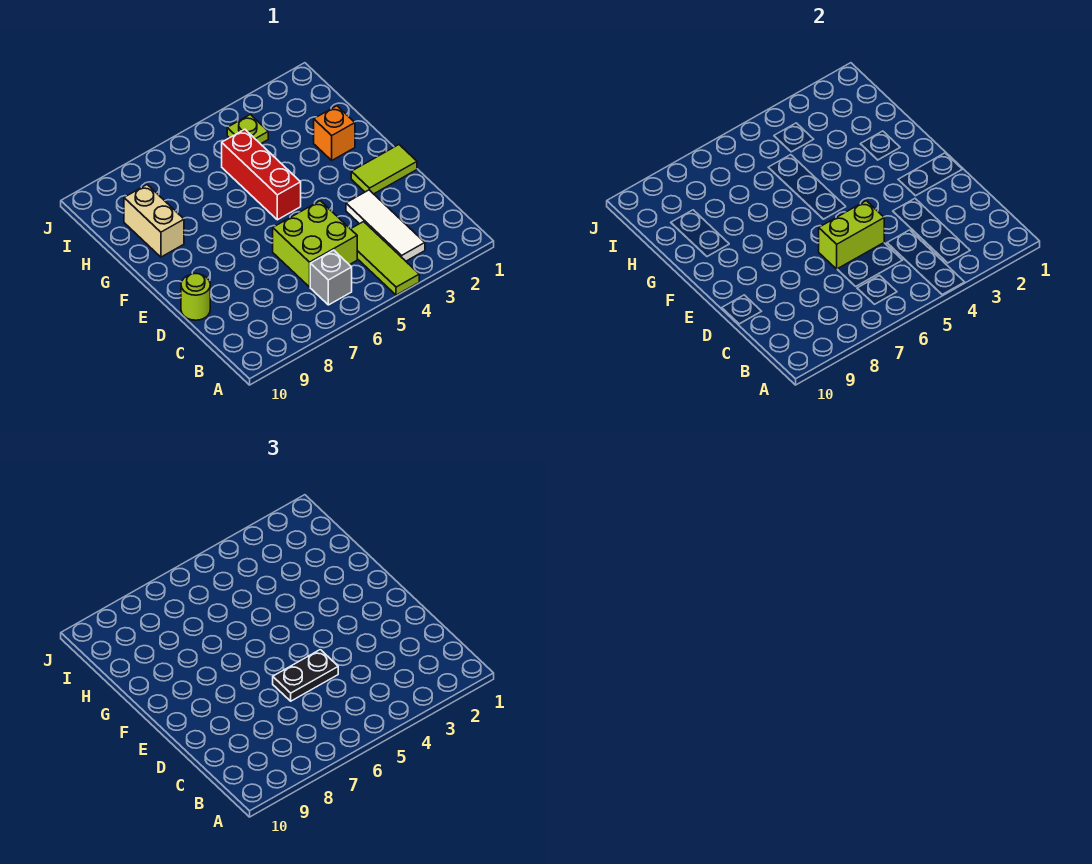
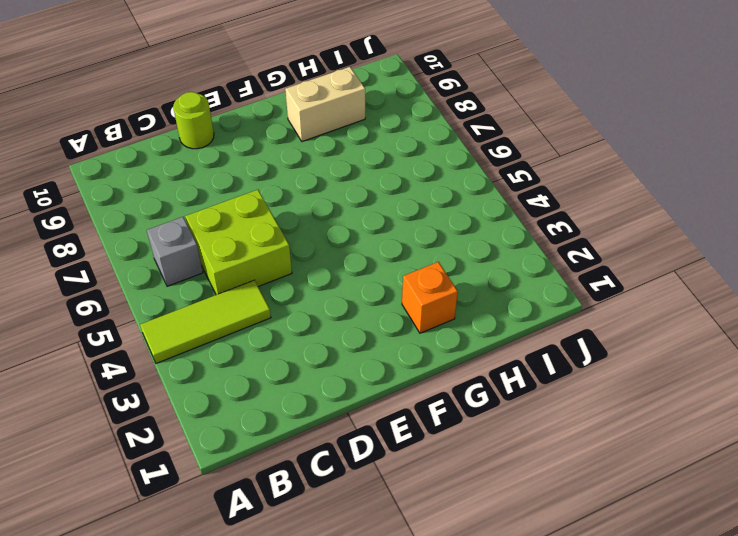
none -> white tile B3:D3 level 1
none -> lime tile E1:E2 level 1
none -> red brick F5:H5 level 1

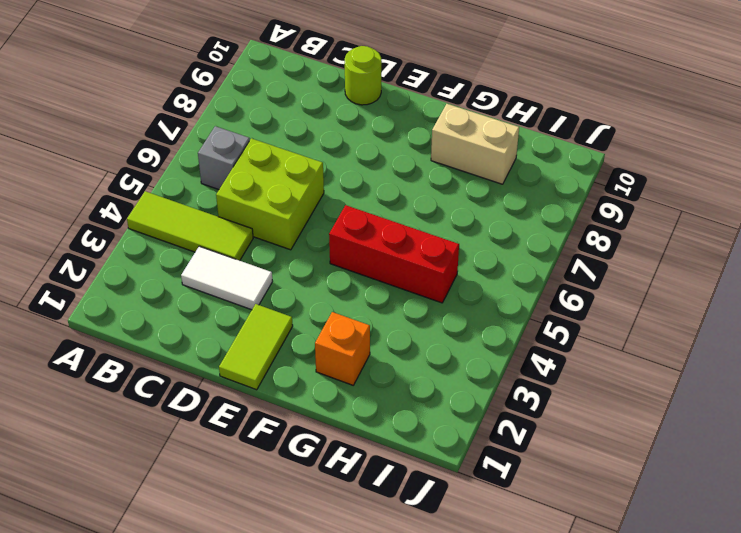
white tile C3:D3 level 1 -> white tile B3:D3 level 1
none -> lime plate I4 level 1
none -> lime brick D5:D6 level 2
none -> black plate D5:D6 level 3

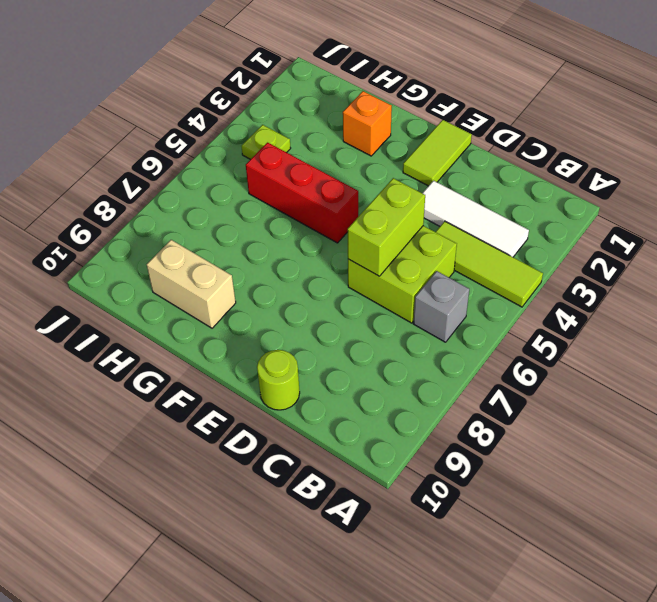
none -> black plate D5:D6 level 3

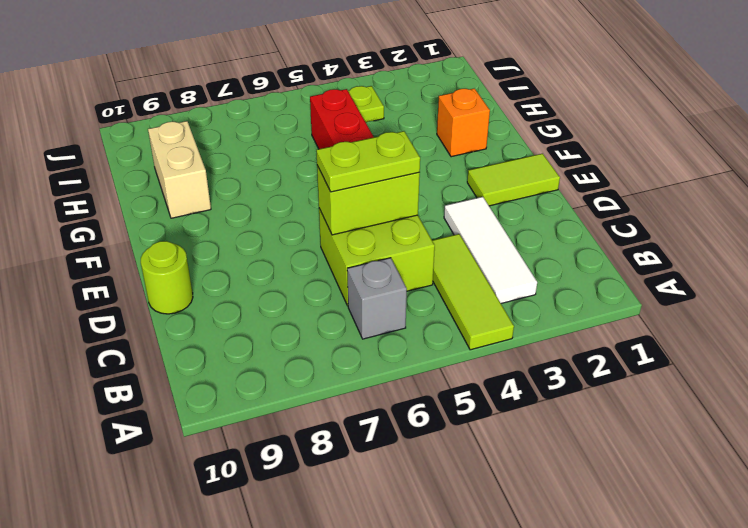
lime plate D5:D6 level 3 -> black plate D5:D6 level 3

